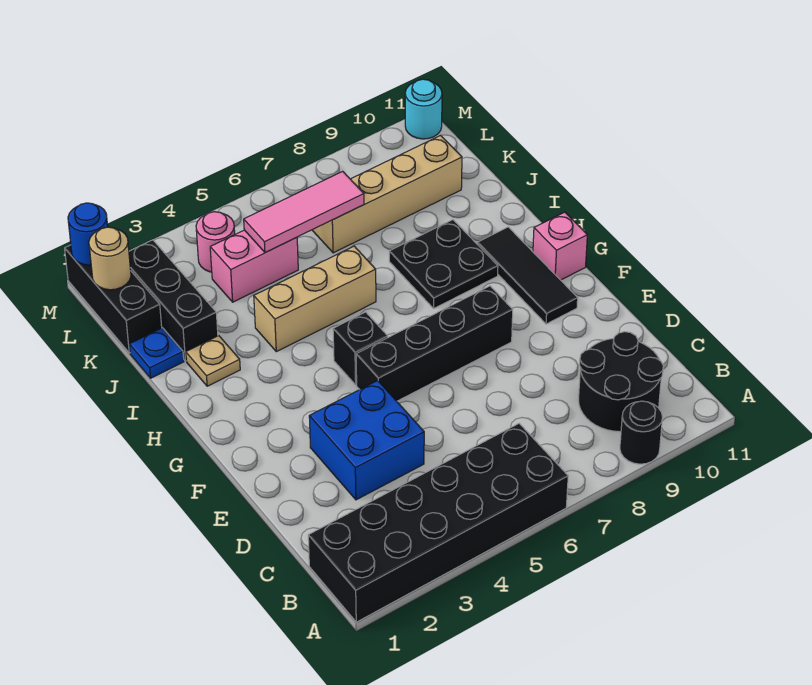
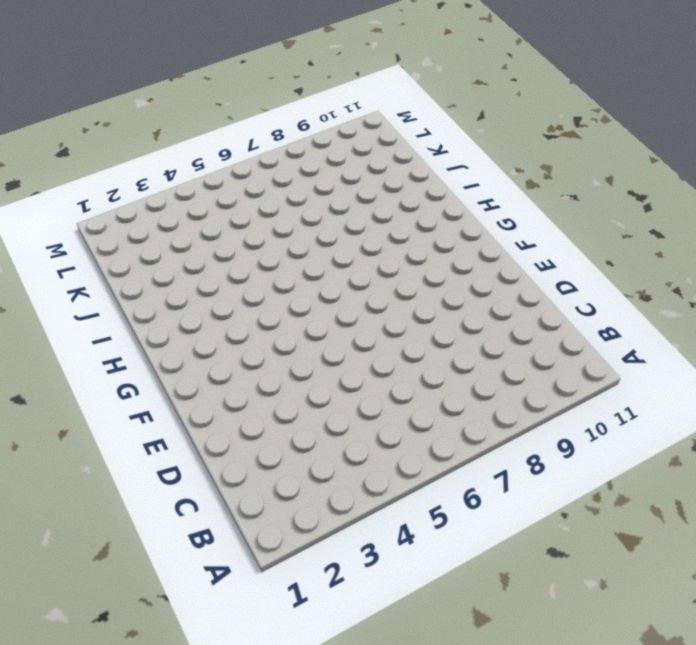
none -> black brick A1:B6 level 1
none -> black round brick A9 level 1
none -> black round brick B9:C10 level 1

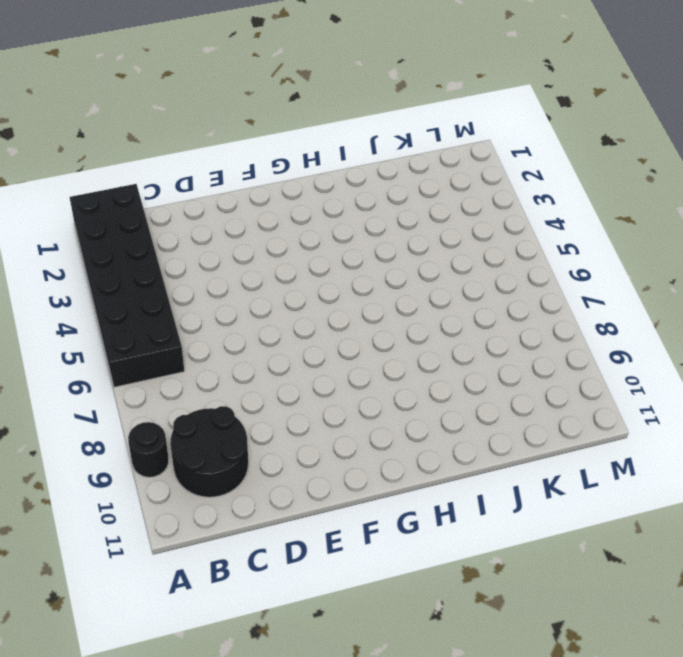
none -> blue brick D3:E4 level 1
none -> black brick F5:F8 level 1
none -> black tile F10:H10 level 1

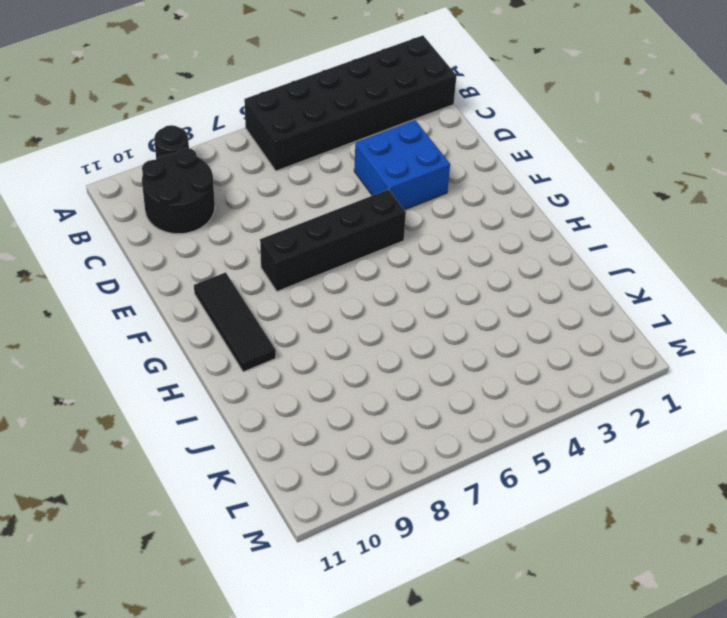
none -> black brick G5 level 1
none -> pink brick G11 level 1
none -> black plate H8:I9 level 1

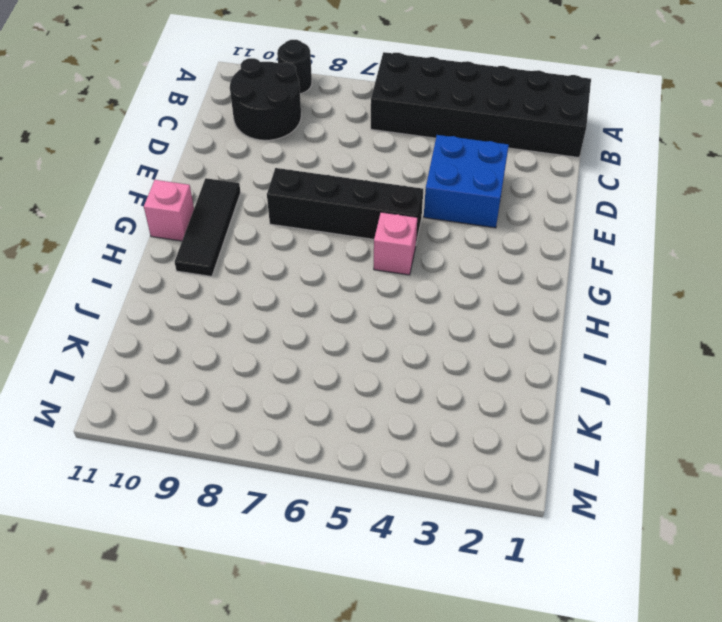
pink brick G5 level 1 -> black brick G5 level 1
none -> black plate H8:I9 level 1
none -> tan plate I2 level 1
none -> tan brick I4:I6 level 1

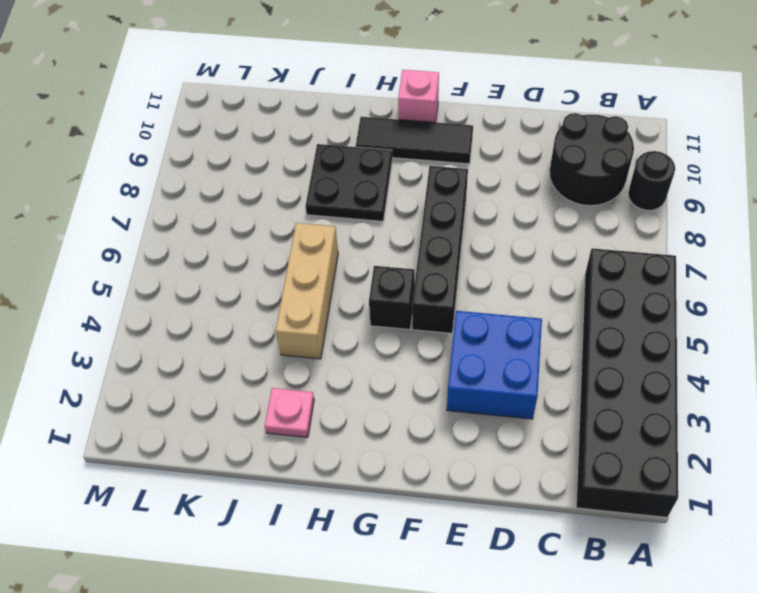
pink plate I2 level 1 -> tan plate I2 level 1
none -> blue plate J1 level 1
none -> black brick J2:L2 level 1
none -> black brick K1:M1 level 1

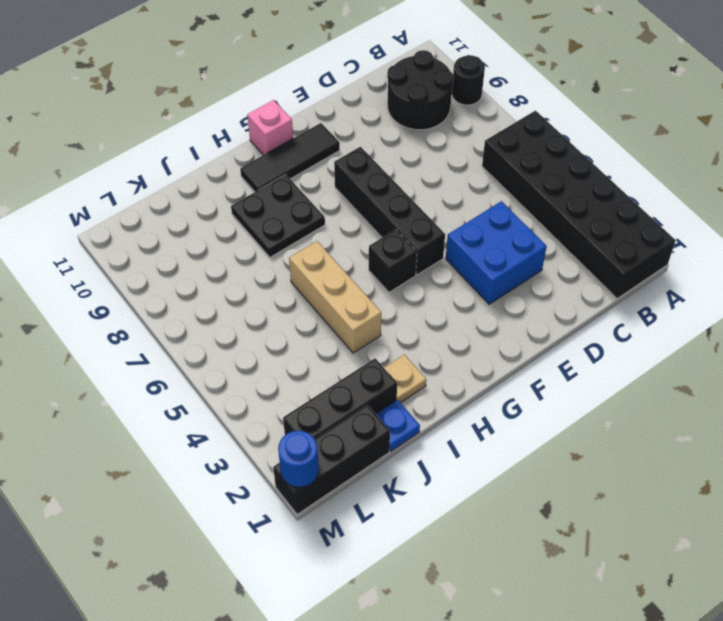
none -> pink brick K4:K5 level 1
none -> tan brick K7:K10 level 1
none -> pink round brick L4 level 1

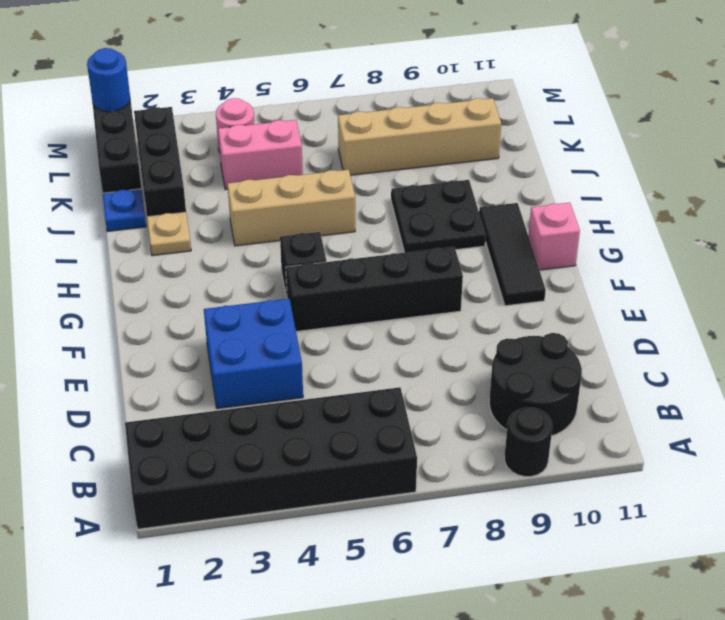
none -> cyan round brick M11 level 1
none -> pink tile K5:K7 level 2
none -> tan round brick L1 level 2

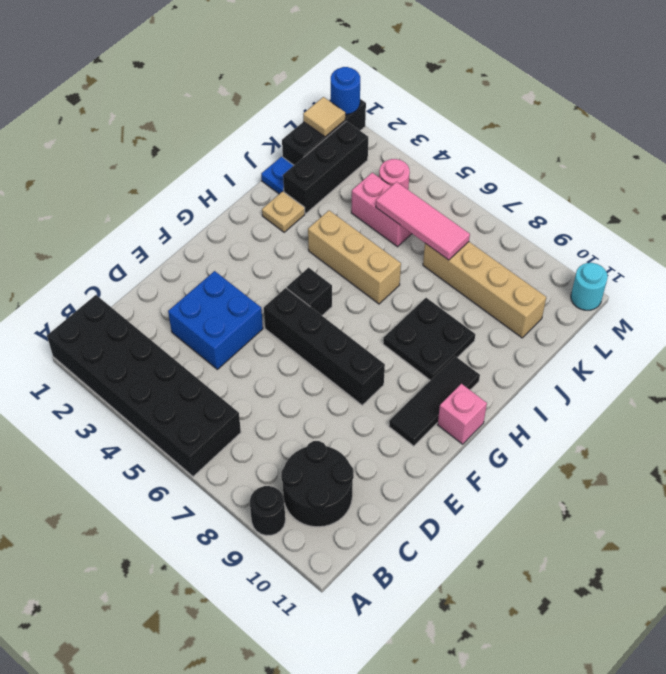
tan tile L1 level 2 -> tan round brick L1 level 2

